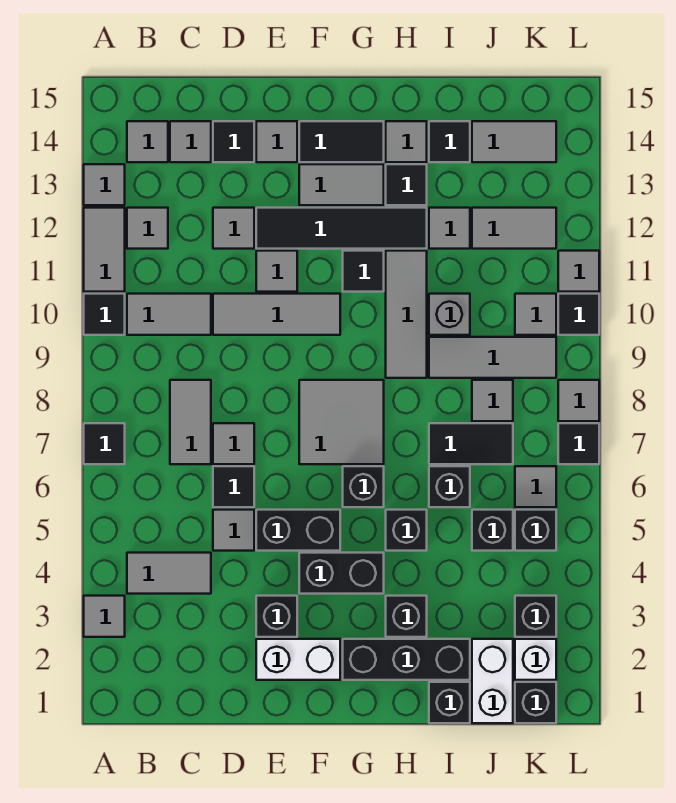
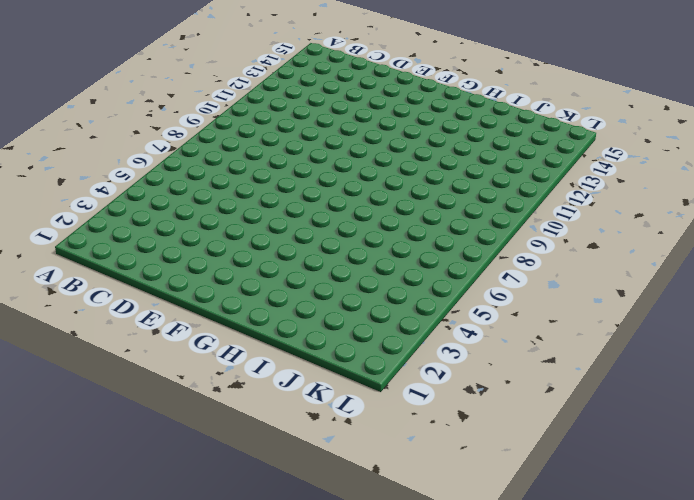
none -> grey tile A3 level 1
none -> black tile A7 level 1
none -> black tile A10 level 1
none -> grey tile A11:A12 level 1

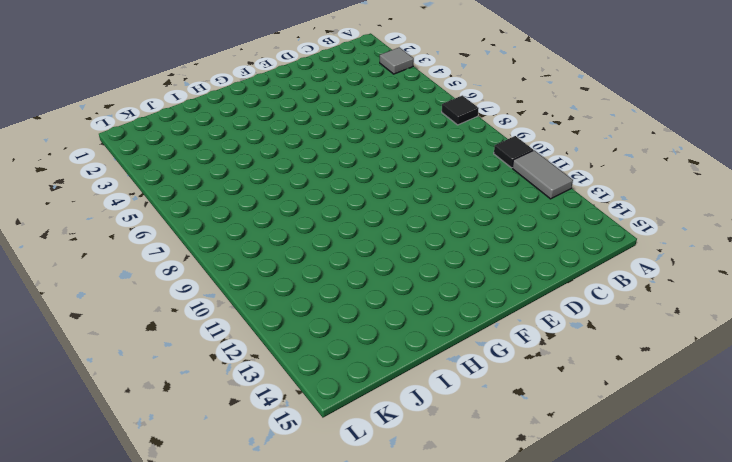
none -> grey tile A13 level 1
none -> grey tile B4:C4 level 1
none -> grey tile B10:C10 level 1
none -> grey tile B12 level 1

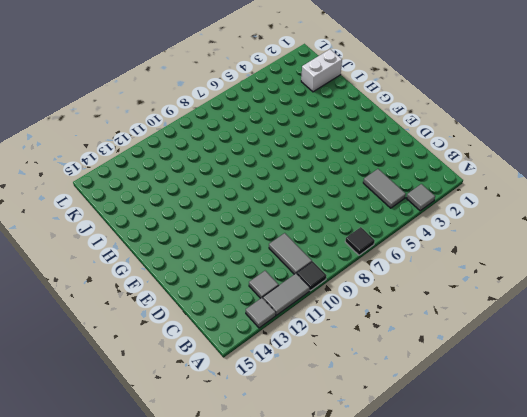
none -> grey tile B14 level 1
none -> grey tile C7:C8 level 1
none -> grey tile C14 level 1
none -> grey tile D5 level 1

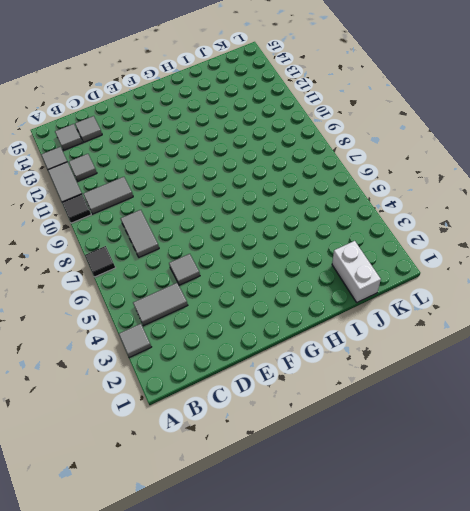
none -> black tile D6 level 1
none -> grey tile D7 level 1
none -> grey tile D10:F10 level 1
none -> grey tile D12 level 1

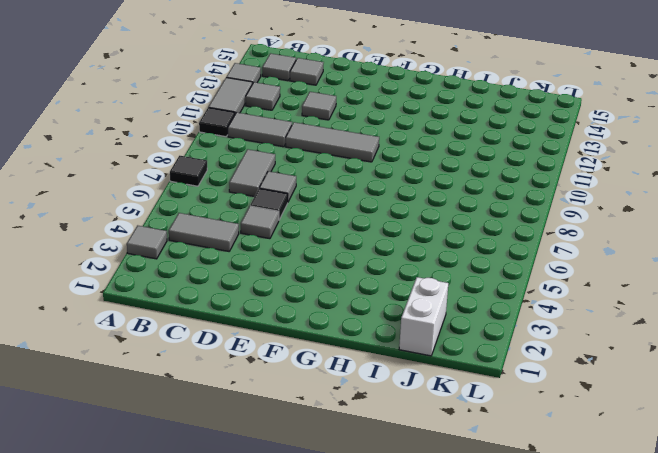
none -> black tile D14 level 1
none -> white brick E2:F2 level 1
none -> black brick E3 level 1
none -> black brick E5:F5 level 1

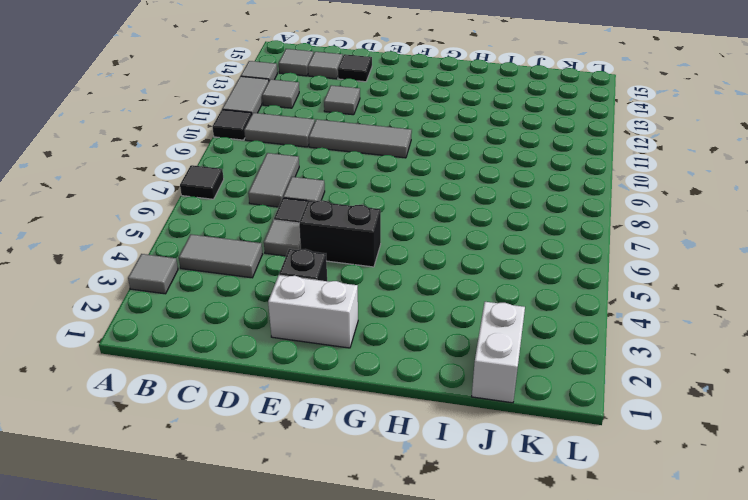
none -> grey tile E11 level 1
none -> black tile E12:H12 level 1
none -> grey tile E14 level 1
none -> black brick F4:G4 level 1

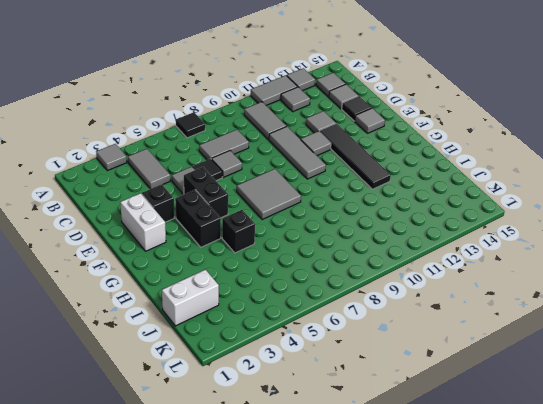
none -> black tile A10 level 1
none -> grey tile F13:G13 level 1
none -> black tile F14:G14 level 1
none -> black brick G2:I2 level 1

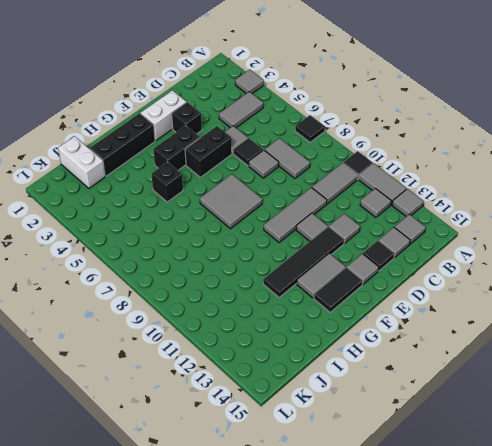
none -> black brick G6 level 1
none -> black tile G11 level 1
none -> black brick H3 level 1
none -> grey tile H9:H11 level 1

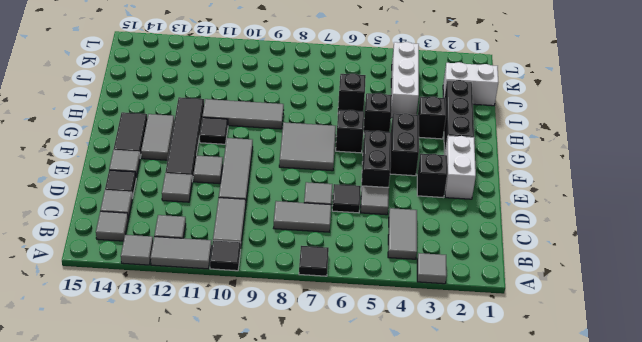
white brick I4:K4 level 1 -> none
none -> black tile H13 level 1
none -> grey tile H14 level 1
none -> black brick I1 level 1
none -> black tile I7:J7 level 1

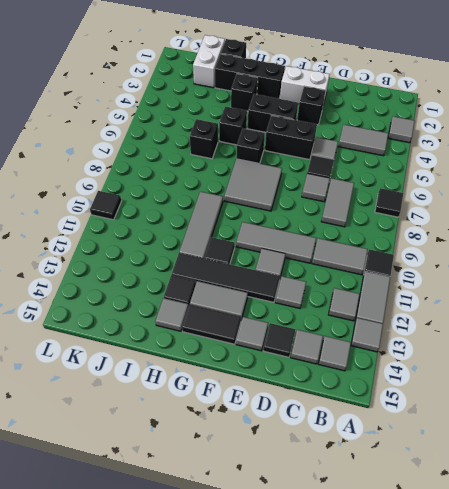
none -> black tile I7:J7 level 1
none -> grey tile I9:K9 level 1
none -> grey brick I10 level 1
none -> grey tile I12 level 1

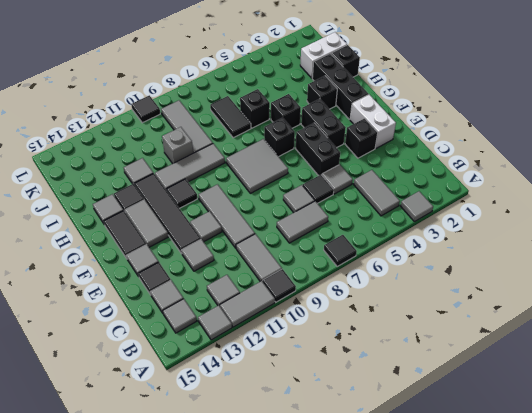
none -> black tile I14 level 1
none -> black brick J5 level 1
none -> grey tile J8 level 1
none -> grey tile J12:K12 level 1

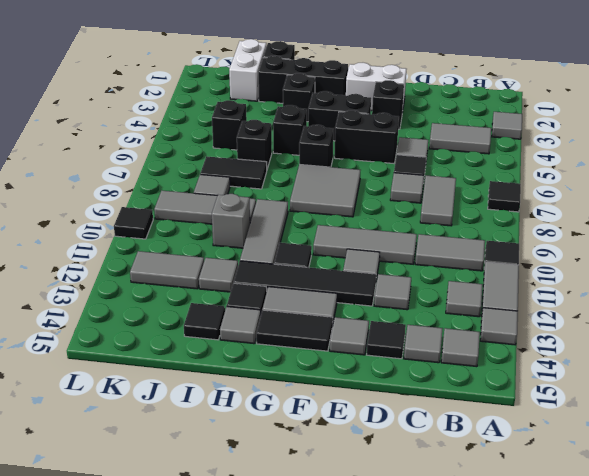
none -> grey tile J14:K14 level 1
none -> black brick K1 level 1
none -> white brick K2 level 1
none -> black brick K3 level 1

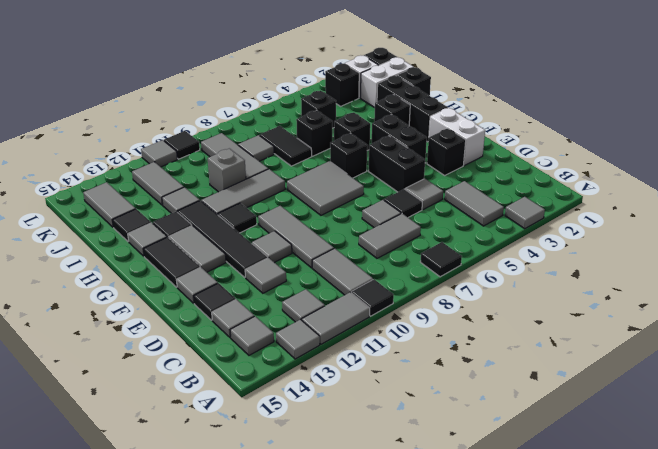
none -> black brick K5 level 1
none -> grey tile K6 level 1
none -> grey tile K10 level 1
none -> black tile L7 level 1

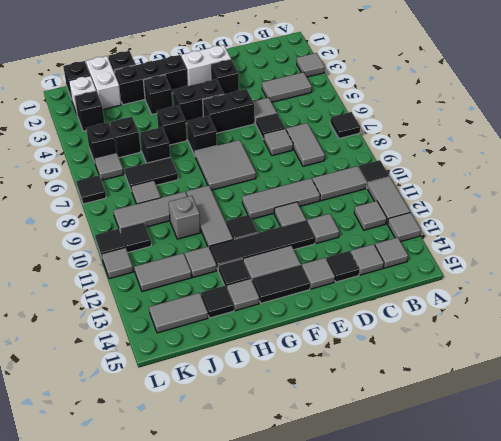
black tile K10 level 1 -> grey tile K10 level 1
none -> grey tile L8 level 1

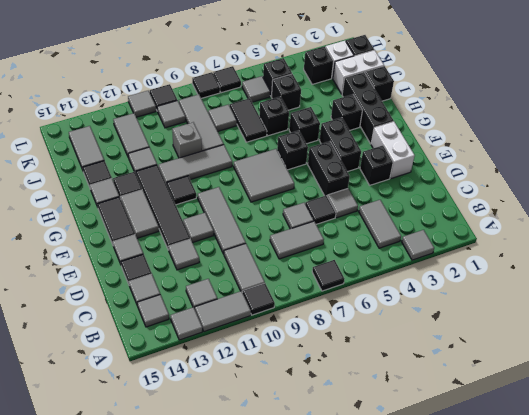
black tile L8 level 1 -> grey tile L8 level 1

